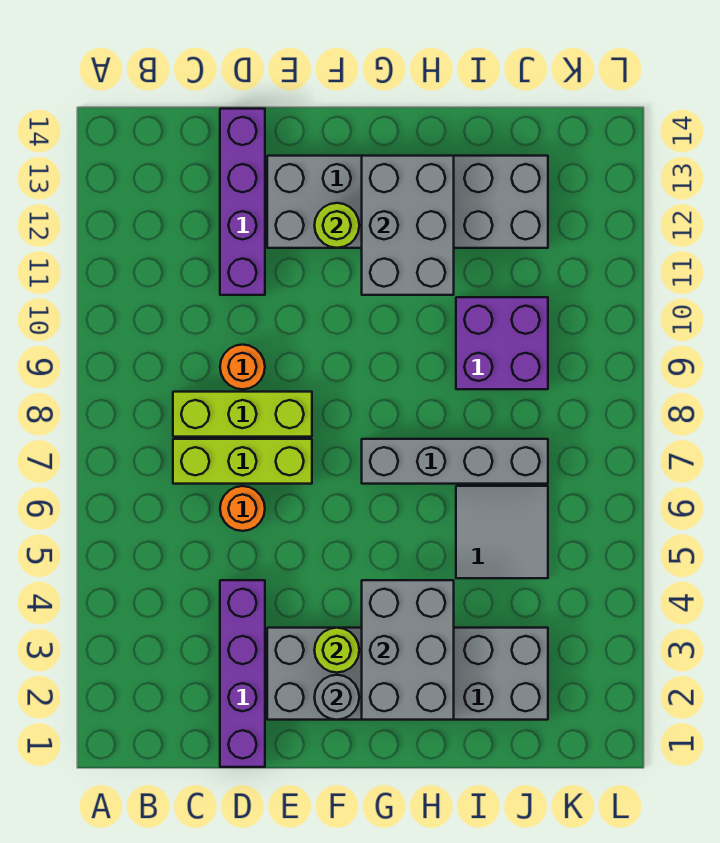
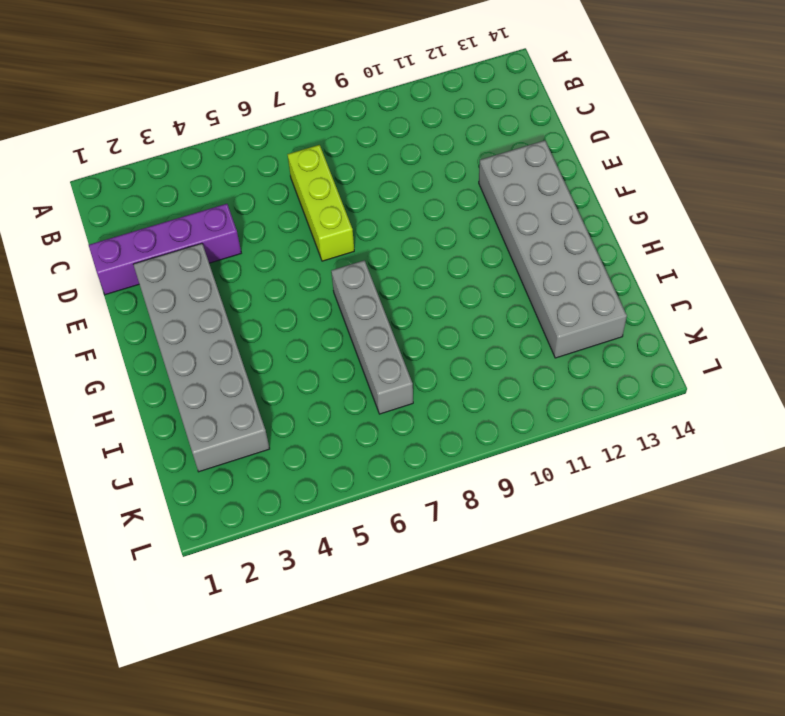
none -> lime brick C8:E8 level 1
none -> orange round brick D6 level 1
none -> orange round brick D9 level 1

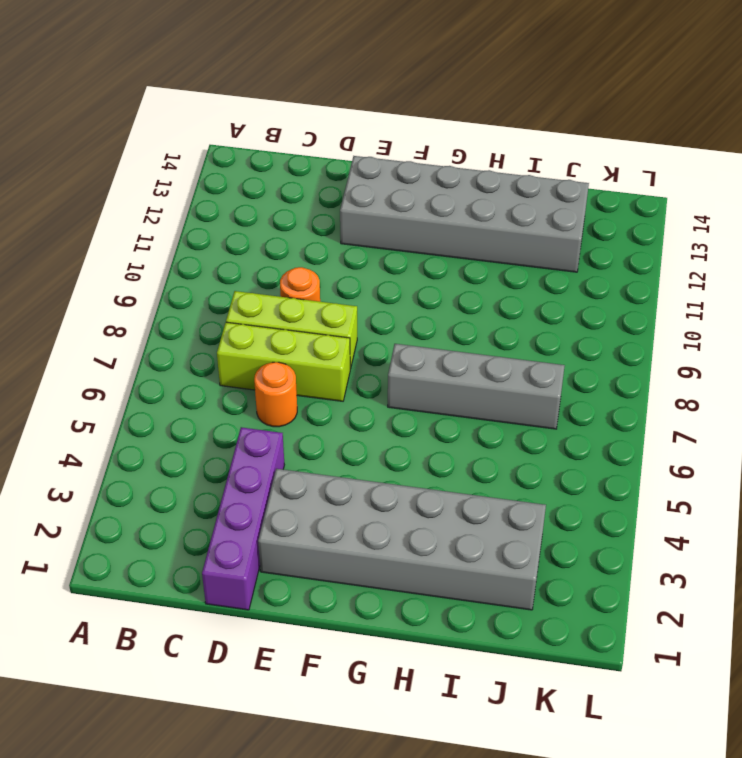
none -> purple brick D11:D14 level 1
none -> grey tile I5:J6 level 1
none -> purple brick I9:J10 level 1

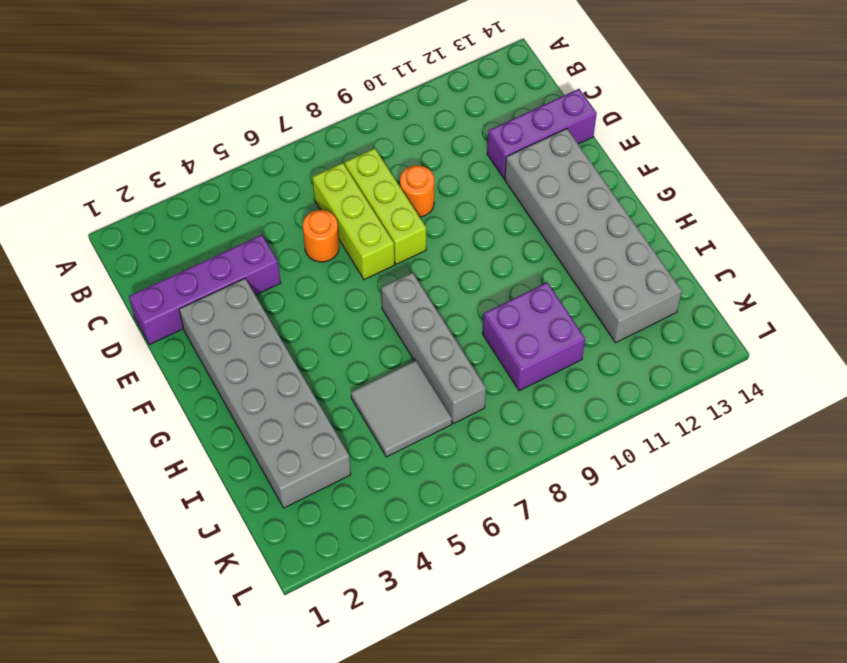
purple brick D12:D14 level 1 -> purple brick D11:D14 level 1
none -> grey round brick F2 level 2
none -> lime round brick F3 level 2
none -> lime round brick F12 level 2

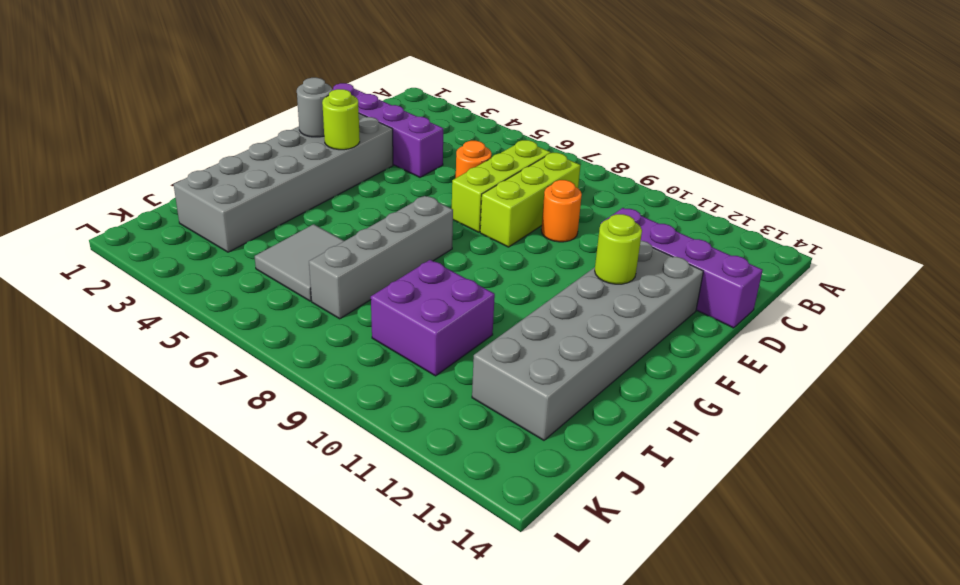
none -> grey brick G2:H4 level 2
none -> grey brick G11:H13 level 2

